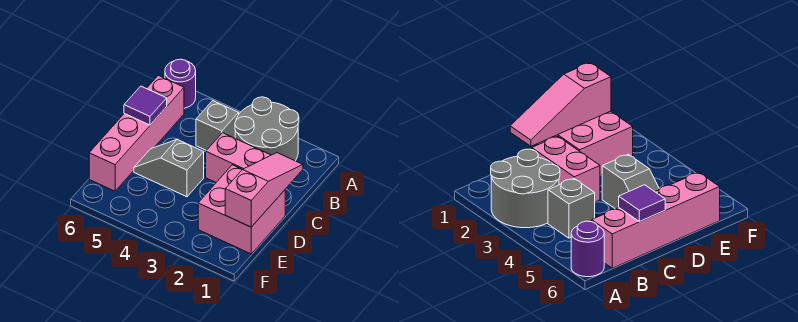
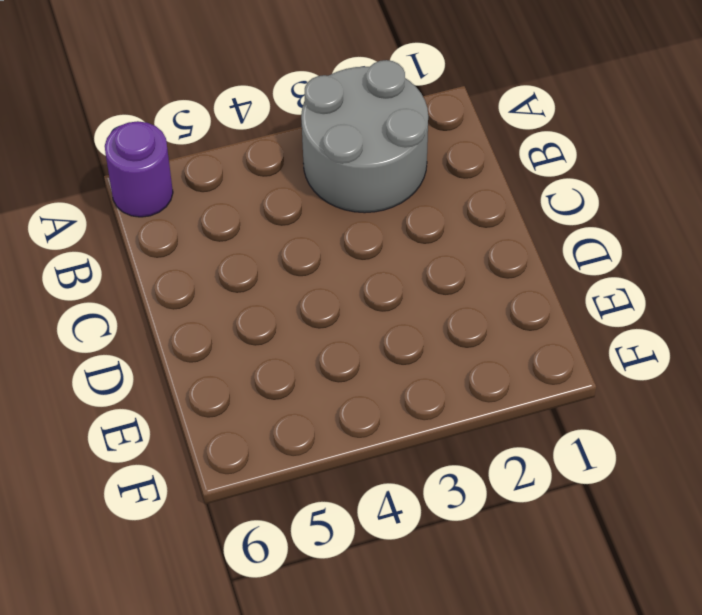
none -> grey brick B4 level 1
none -> pink brick B6:E6 level 1

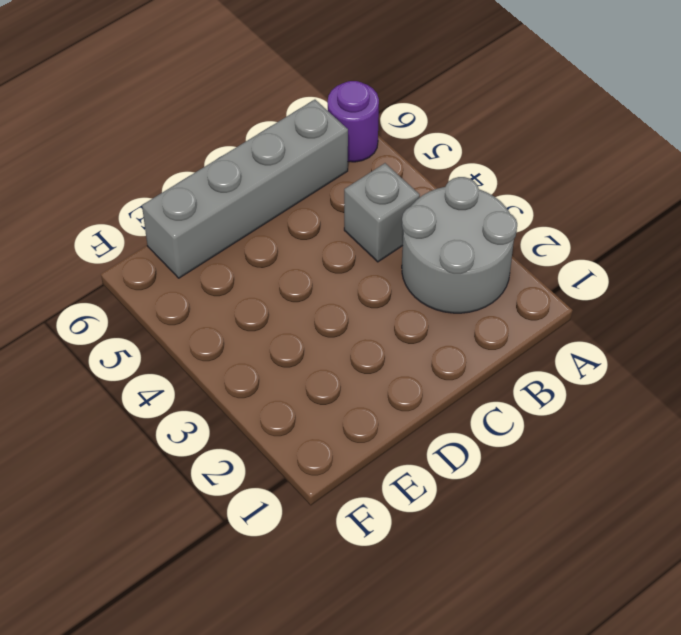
grey brick B6:E6 level 1 -> pink brick B6:E6 level 1
none -> pink brick C2:C3 level 1
none -> pink brick D1:E2 level 1

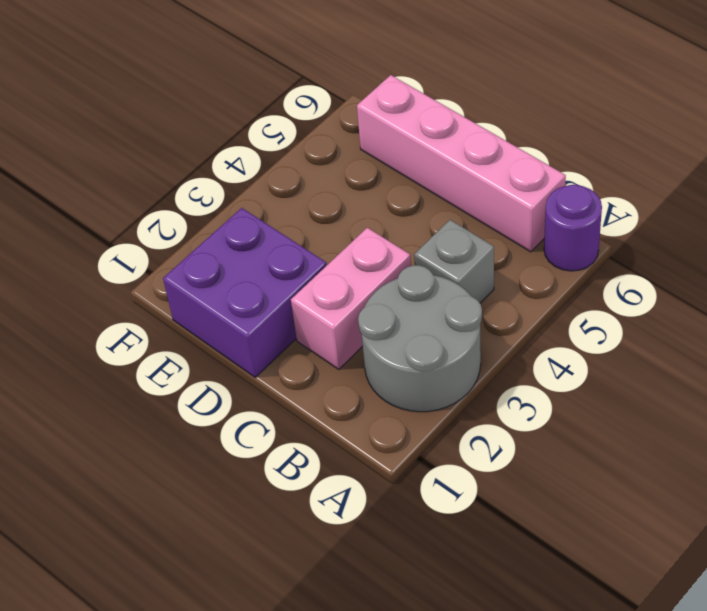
purple brick D1:E2 level 1 -> pink brick D1:E2 level 1
none -> grey slope D4:D5 level 1 top 4
none -> pink slope C1:E1 level 2 top E

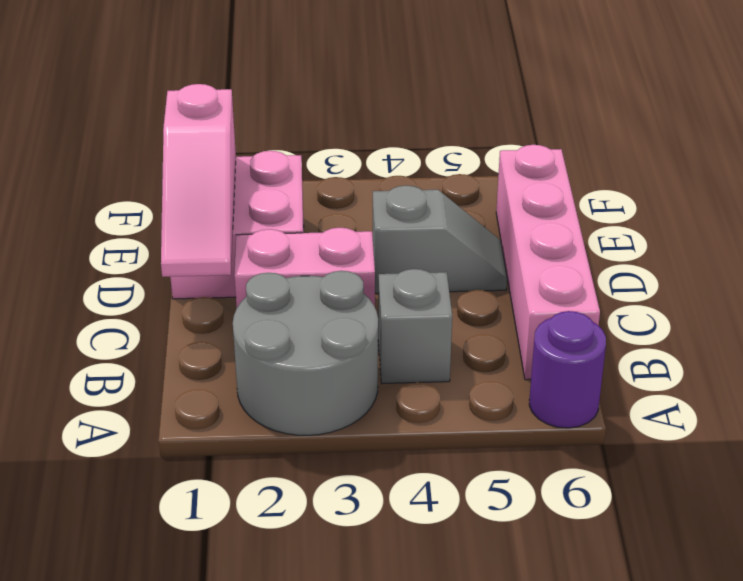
none -> purple tile C6 level 2

